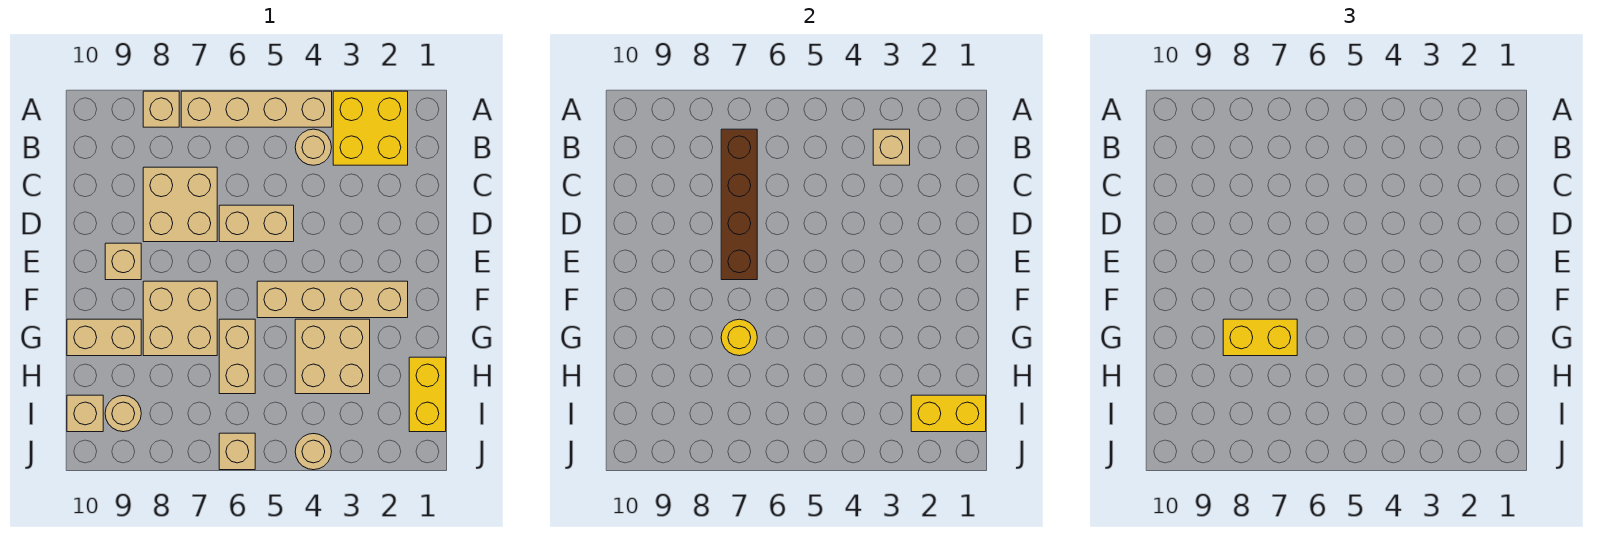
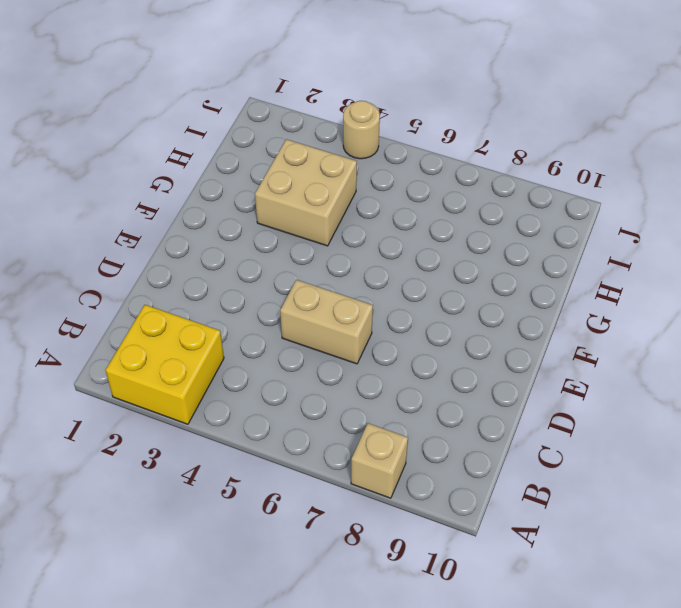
none -> tan brick A4:A7 level 1
none -> tan round brick B4 level 1
none -> tan brick C7:D8 level 1

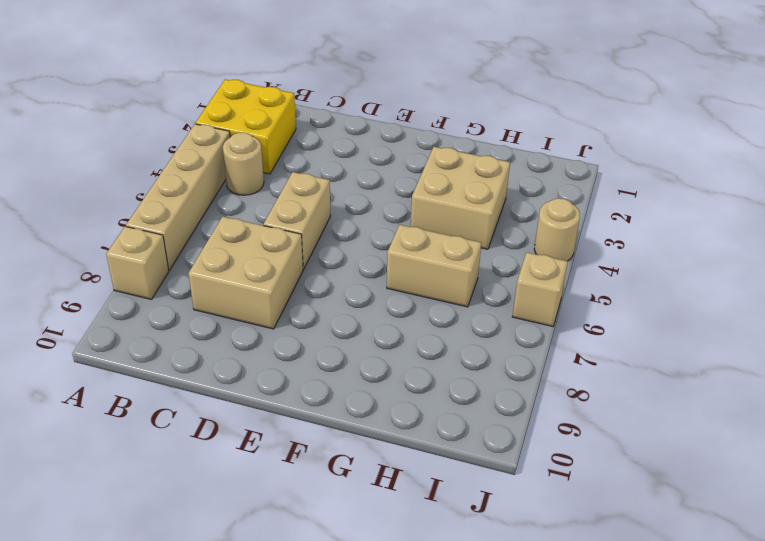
none -> tan brick E9 level 1
none -> tan brick F2:F5 level 1
none -> tan brick F7:G8 level 1

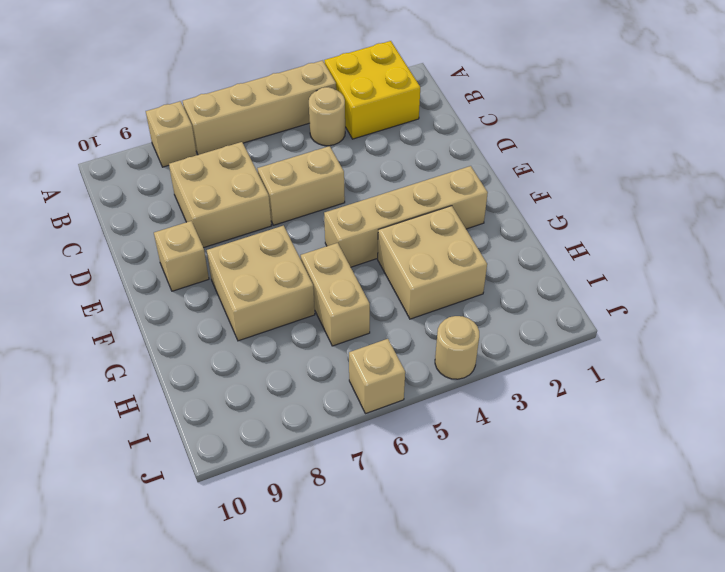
none -> tan brick G9:G10 level 1
none -> yellow brick H1:I1 level 1
none -> tan round brick I9 level 1

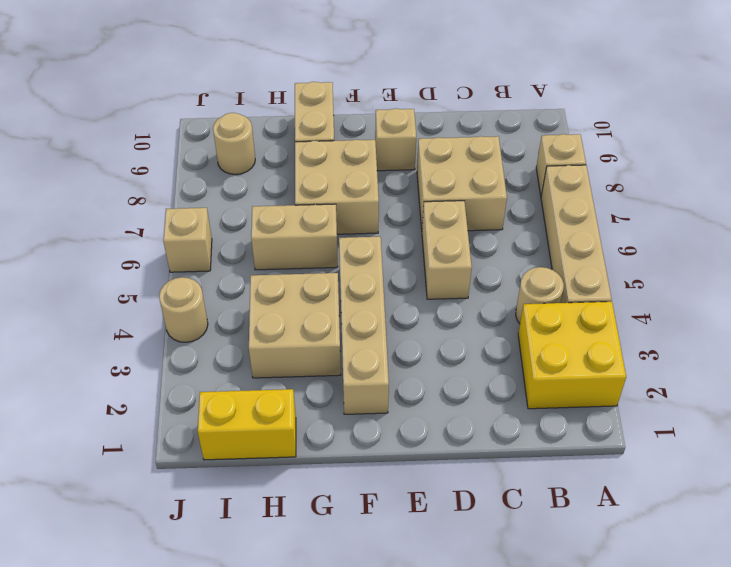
none -> tan brick I10 level 1
none -> tan brick B3 level 2
none -> brown brick B7:E7 level 2

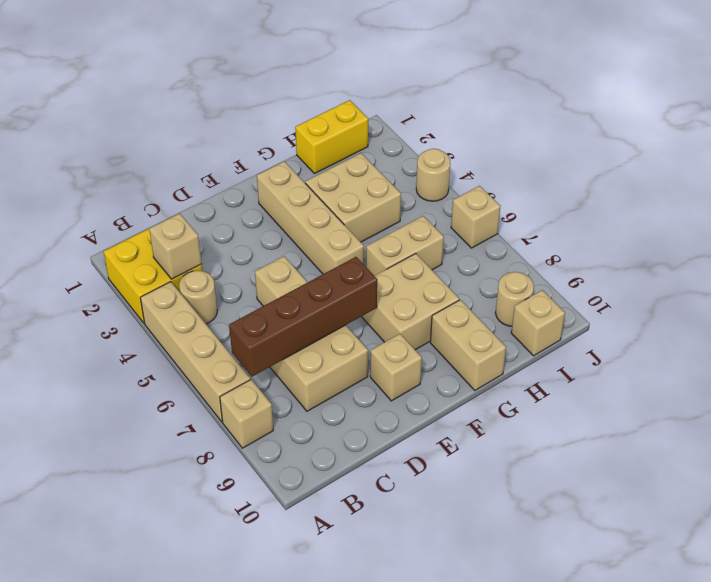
none -> yellow round brick G7 level 2
none -> yellow brick I1:I2 level 2
none -> yellow brick G7:G8 level 3

